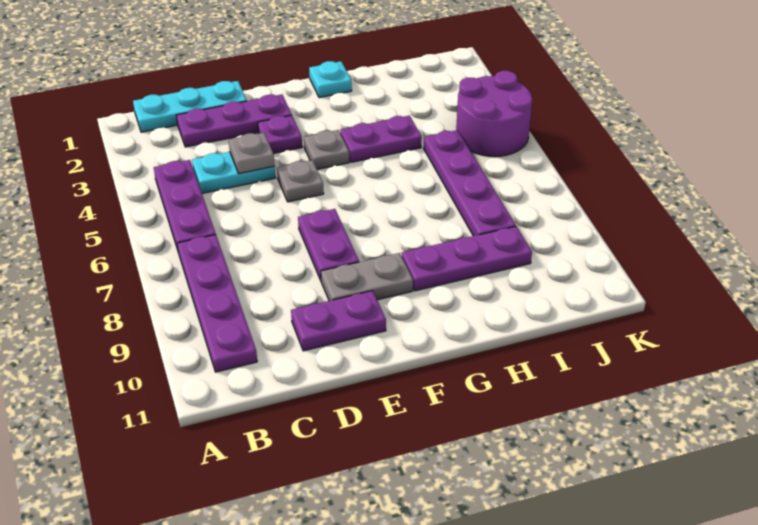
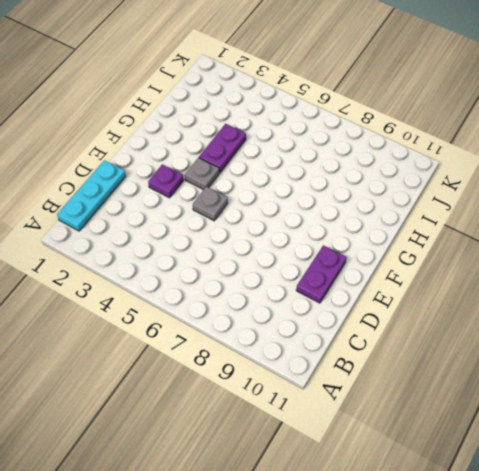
none -> purple plate B4:B6 level 1
none -> purple plate B7:B10 level 1
none -> purple plate C2:E2 level 1

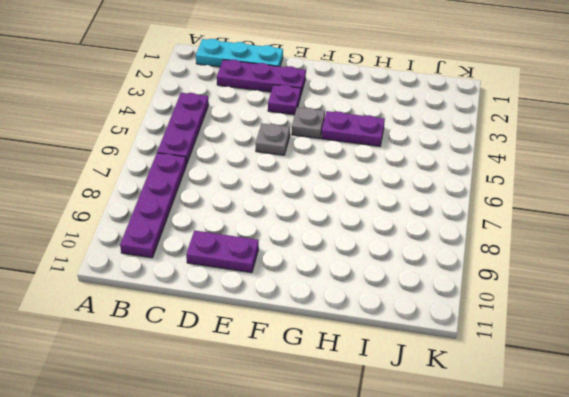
none -> cyan plate C4:D4 level 1
none -> purple plate E7:E8 level 1
none -> grey plate E9:F9 level 1

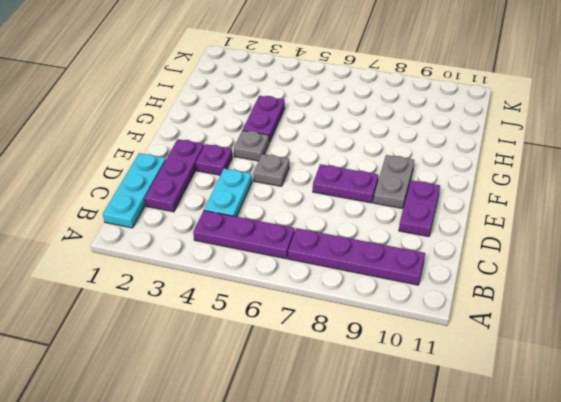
none -> cyan plate G1 level 1
none -> purple plate G9:I9 level 1
none -> purple plate I5:I8 level 1

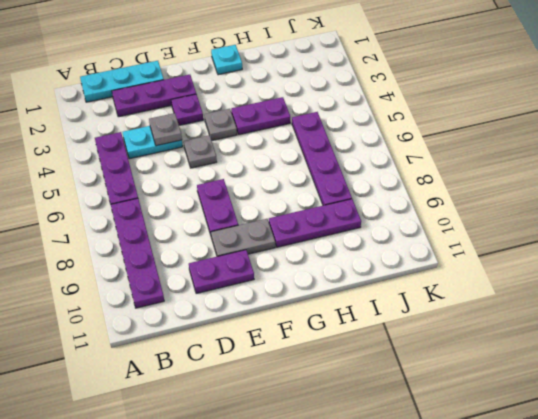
none -> purple round brick J4:K5 level 1

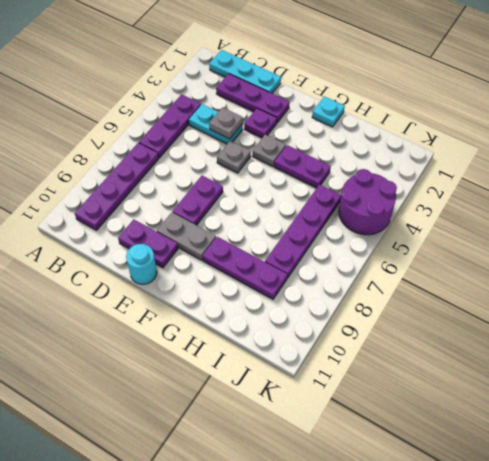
cyan round brick E11 level 1 -> none

